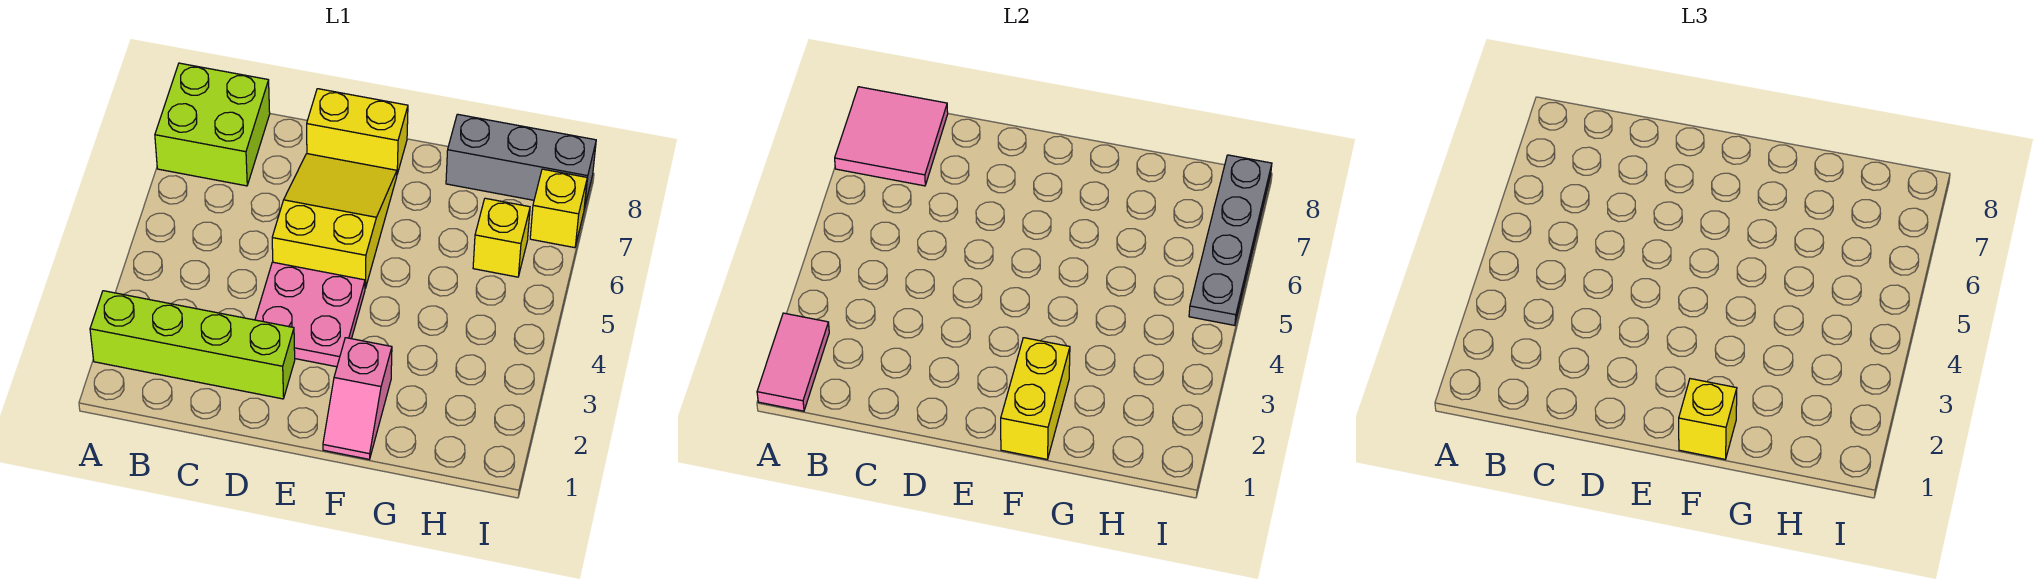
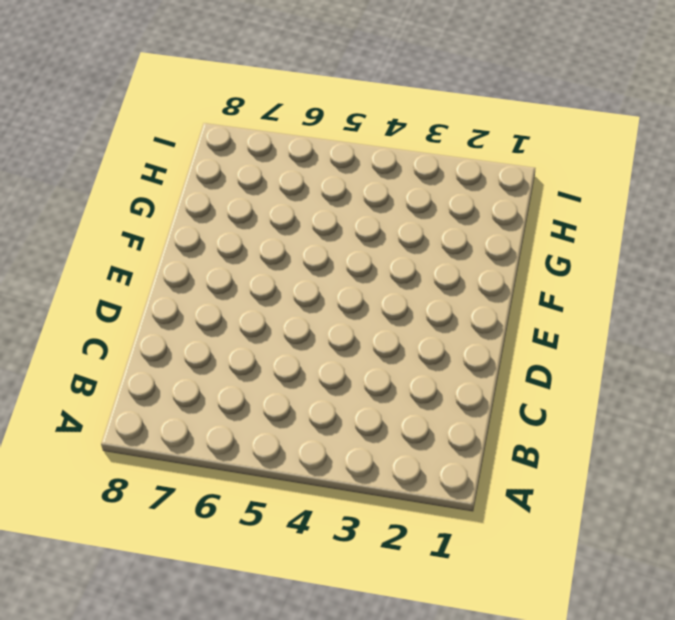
none -> lime brick A2:D2 level 1
none -> lime brick A7:B8 level 1
none -> pink plate D3:E4 level 1

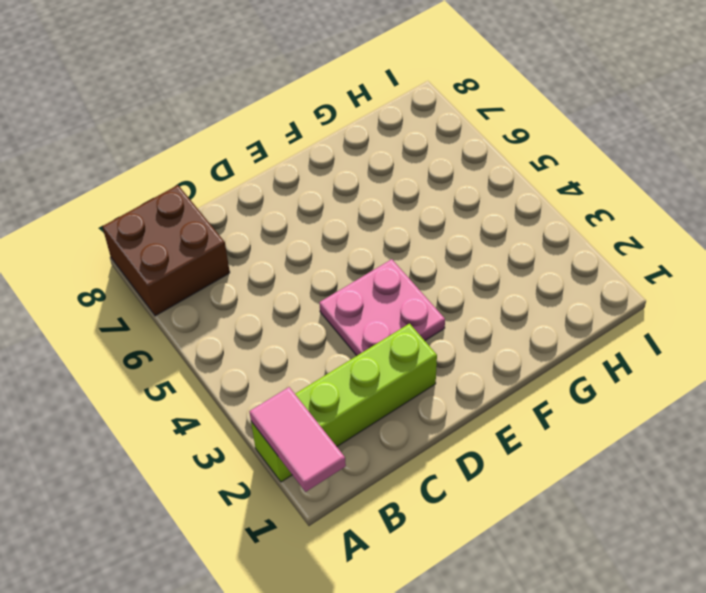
brown brick A7:B8 level 1 -> lime brick A7:B8 level 1
none -> yellow slope D5:E7 level 1 top 5
none -> yellow brick D8:E8 level 1
none -> pink slope F1:F2 level 1 top 2

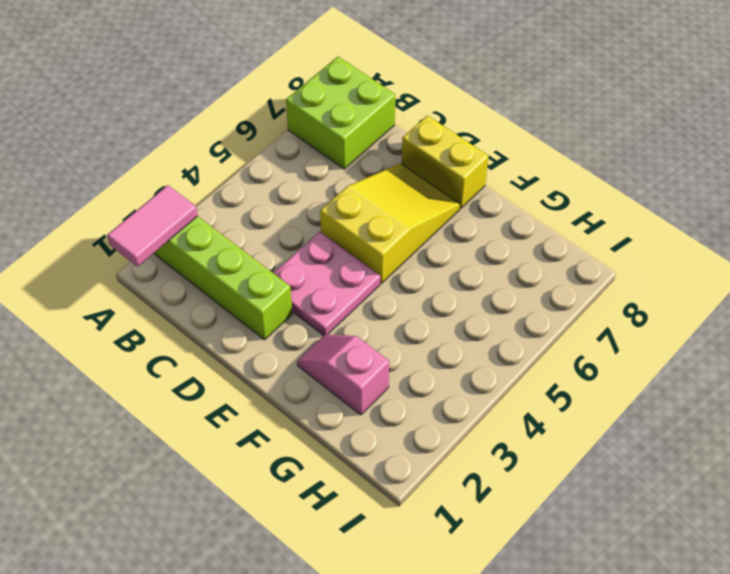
pink slope F2:G2 level 1 top G -> pink slope F1:F2 level 1 top 2
none -> grey brick G8:I8 level 1
none -> yellow brick H6 level 1
none -> yellow brick I7 level 1

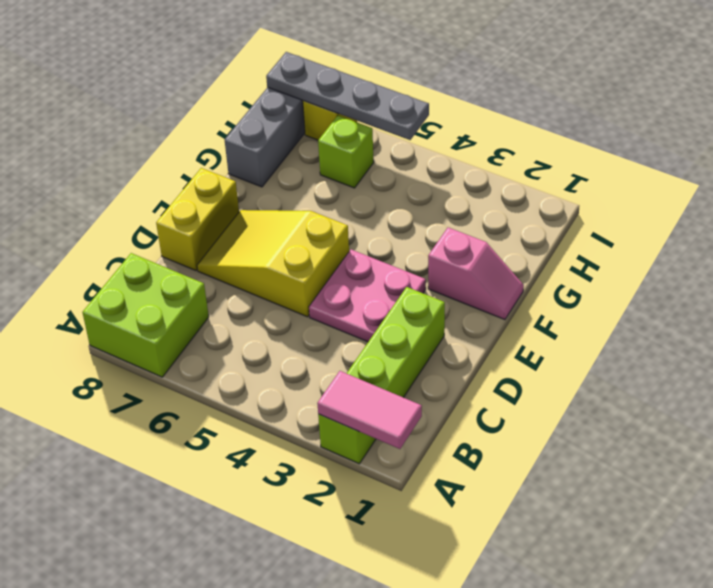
lime brick H6 level 1 -> yellow brick H6 level 1
none -> pink tile A7:B8 level 2
none -> yellow brick F1:F2 level 2
none -> yellow brick F1 level 3

